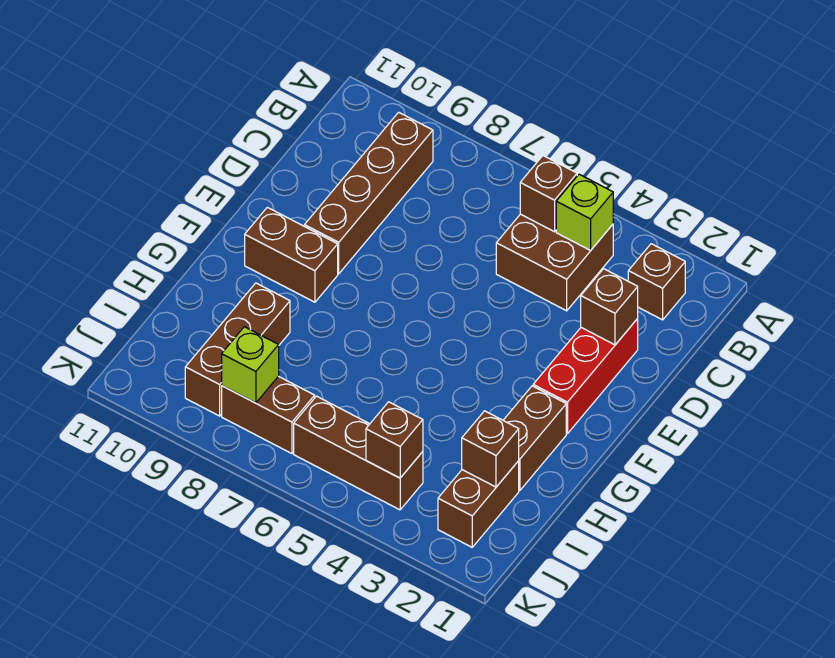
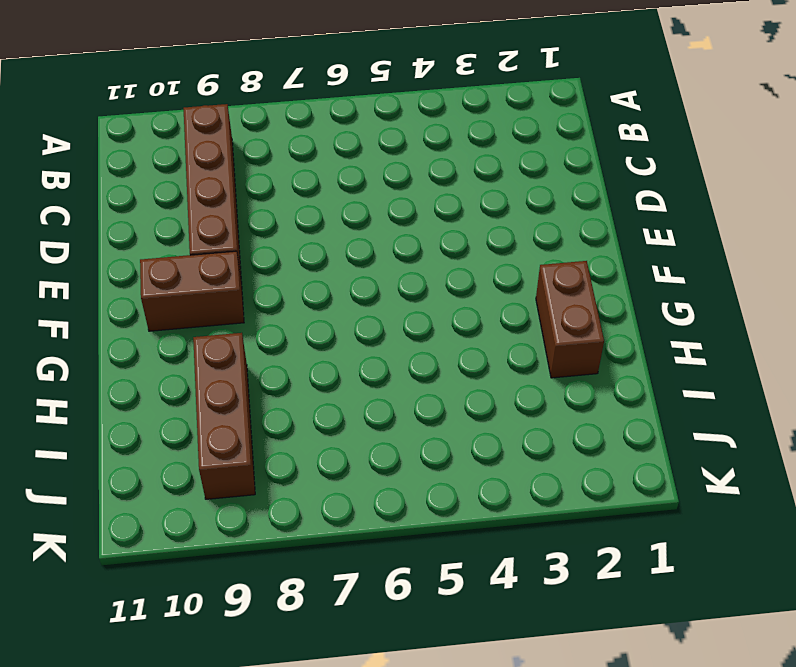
none -> brown brick B2 level 1
none -> brown brick B4:C5 level 1
none -> red brick D2:F2 level 1

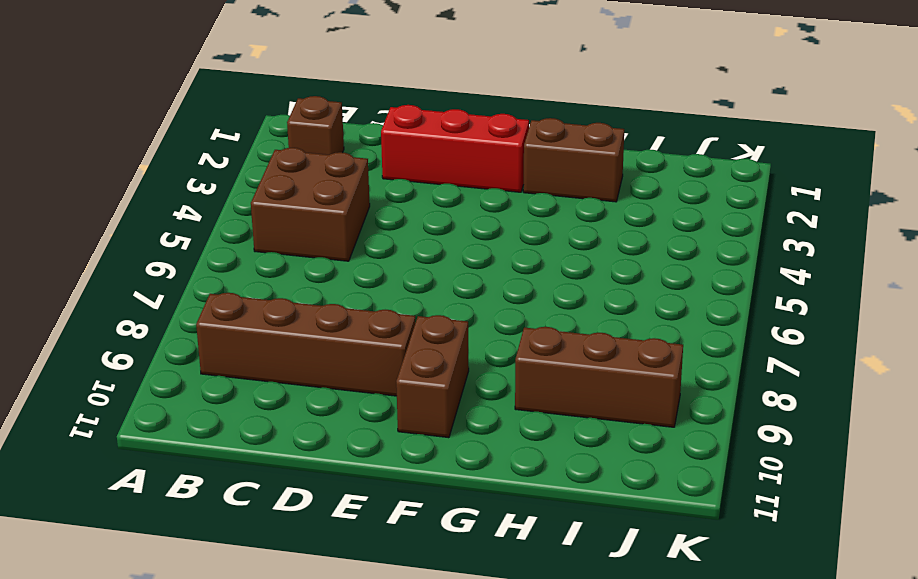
none -> brown brick I2:J2 level 1
none -> brown brick J4:J6 level 1
none -> brown brick J7:J8 level 1

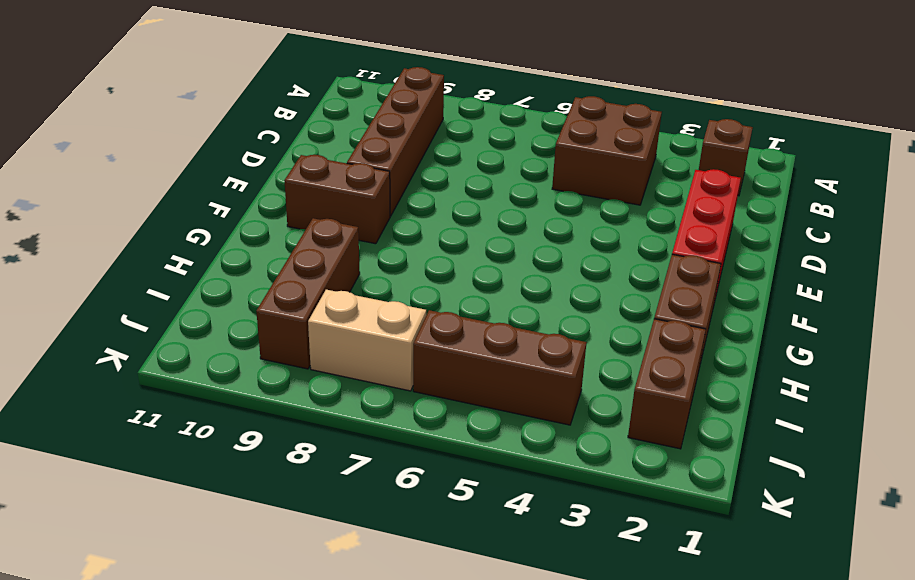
tan brick J7:J8 level 1 -> brown brick J7:J8 level 1
none -> lime brick B4 level 2
none -> brown brick B5 level 2
none -> brown brick D2 level 2

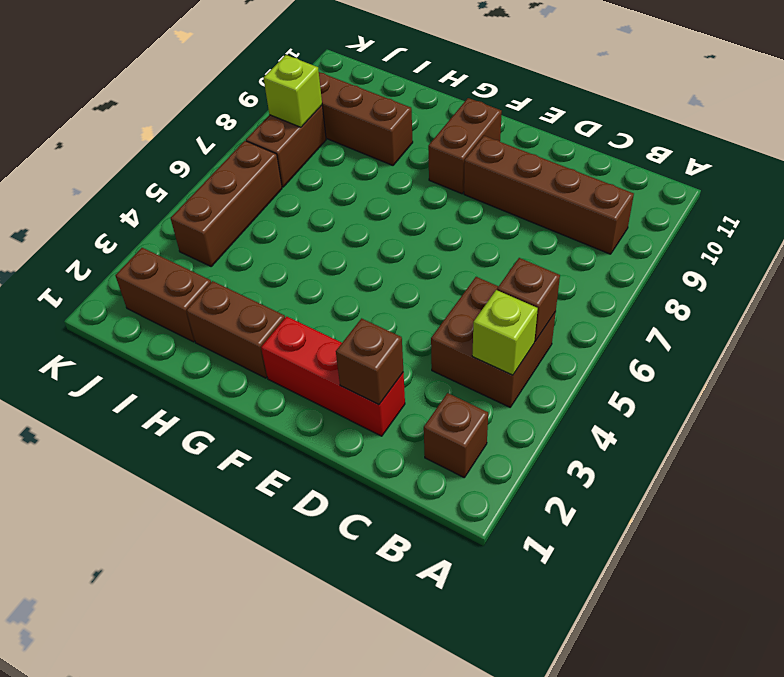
none -> brown brick I2 level 2
none -> brown brick J4 level 2

